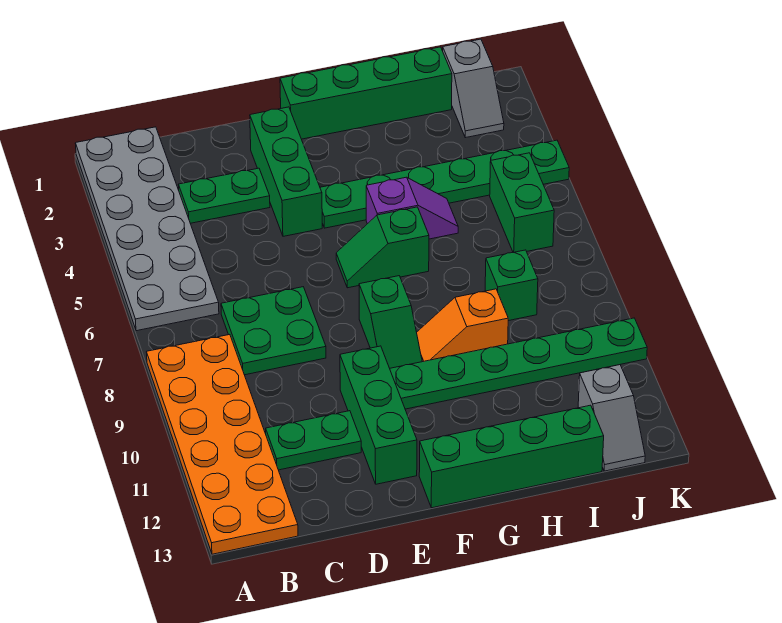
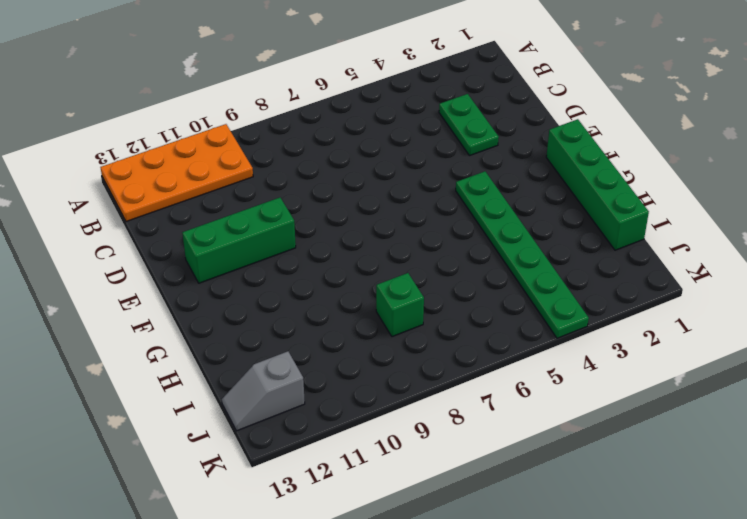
orange plate A10:B13 level 1 -> orange plate A8:B13 level 1
none -> grey plate A1:B6 level 1
none -> green plate C7:D8 level 1
none -> green plate C11:D11 level 1

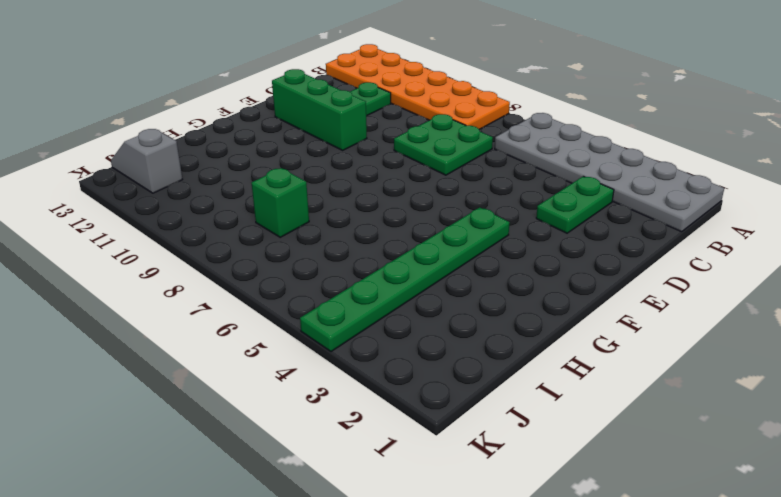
none -> green brick E2:E4 level 1
none -> green brick F1:I1 level 1
none -> green slope F6:G6 level 1 top G

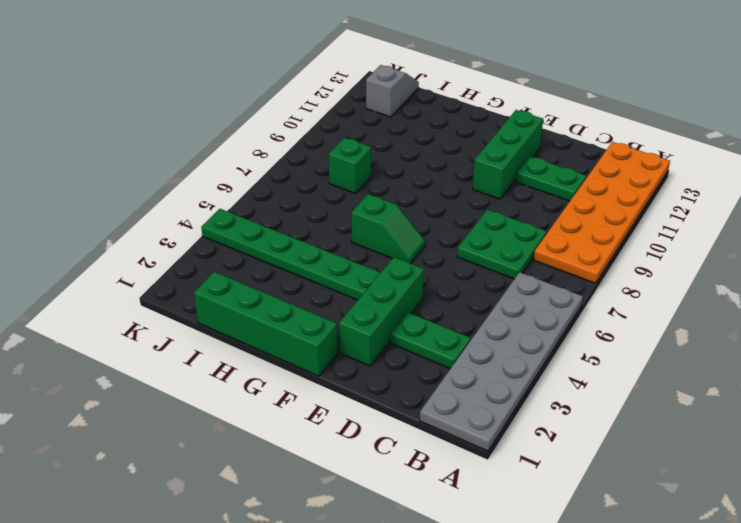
none -> green slope F8:F9 level 1 top 8
none -> green plate F10:K10 level 1
none -> green brick F13:I13 level 1

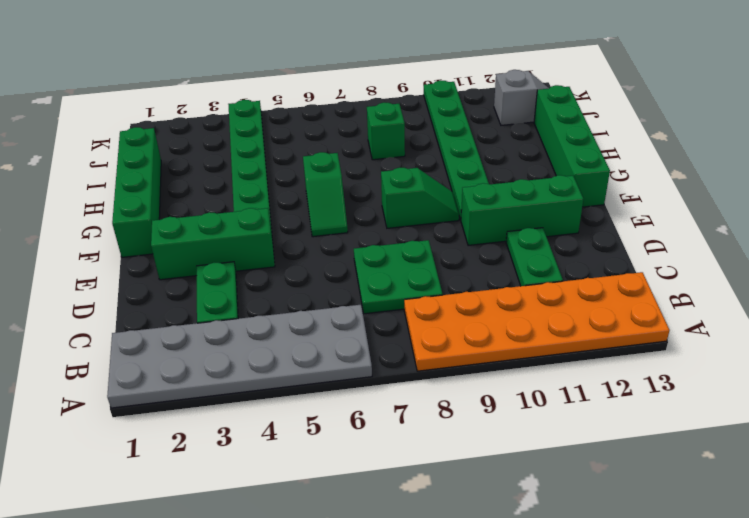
none -> purple slope G5:H5 level 1 top G
none -> orange slope G9:H9 level 1 top H
none -> grey slope J1:J2 level 1 top 1

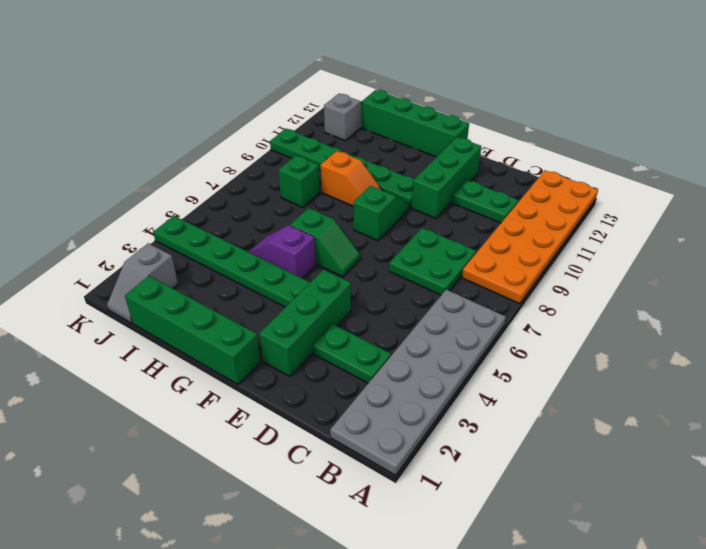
grey slope J1:J2 level 1 top 2 -> grey slope J1:J2 level 1 top 1
none -> green brick J5:J6 level 1

